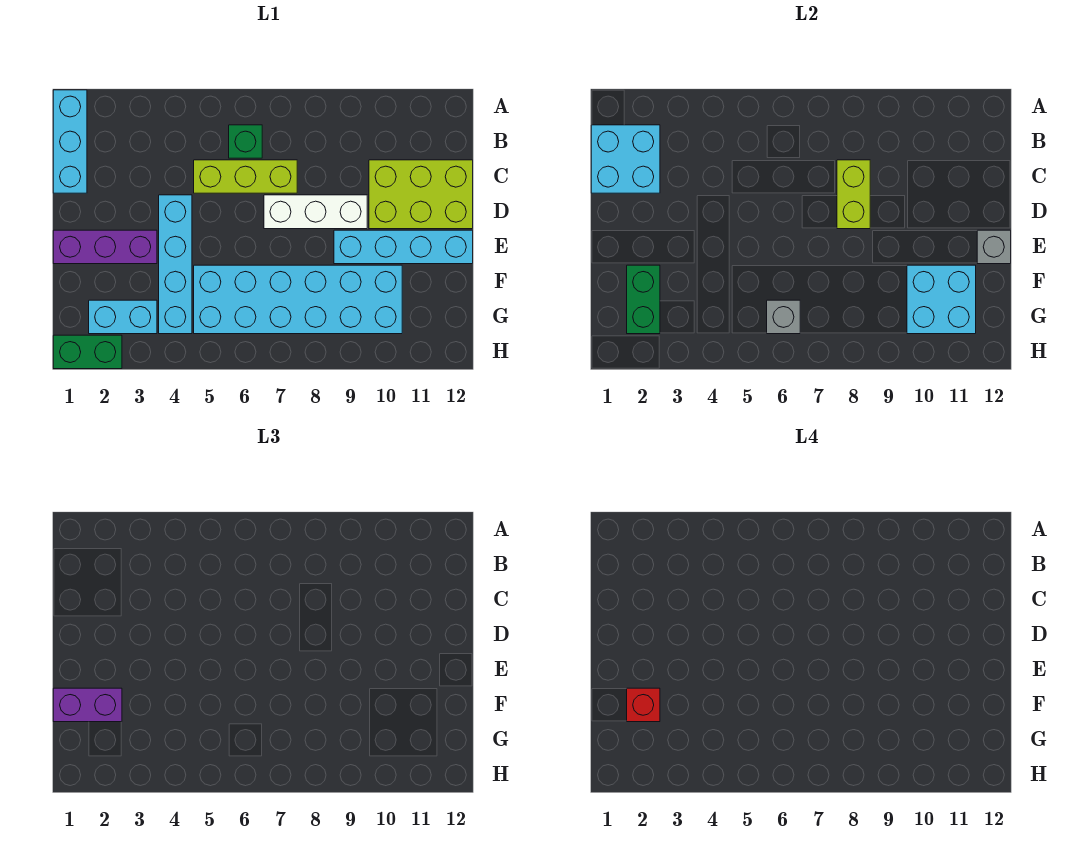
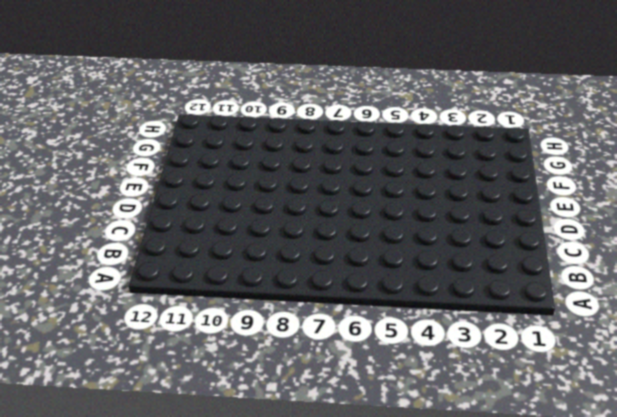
none -> cyan brick A1:C1 level 1
none -> green brick B6 level 1
none -> lime brick C5:C7 level 1

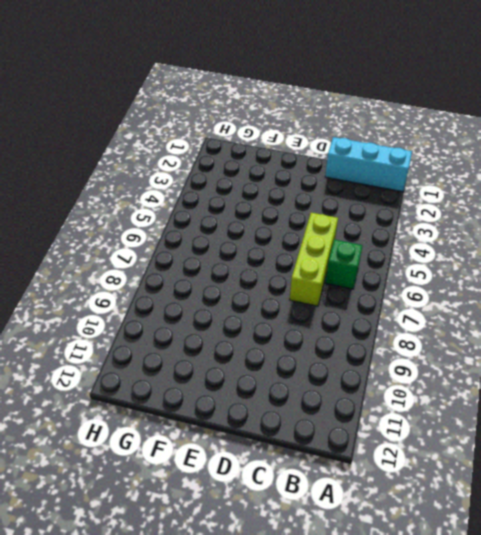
none -> lime brick C10:D12 level 1
none -> cyan brick D4:G4 level 1
none -> white brick D7:D9 level 1

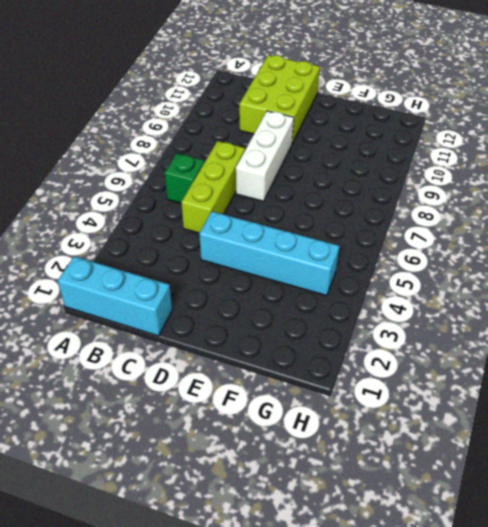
none -> purple brick E1:E3 level 1
none -> cyan brick E9:E12 level 1
none -> cyan brick F5:G10 level 1

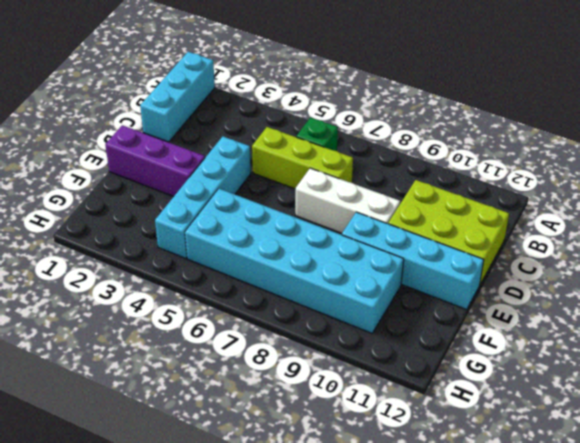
none -> cyan brick G2:G3 level 1
none -> green brick H1:H2 level 1
none -> cyan brick B1:C2 level 2

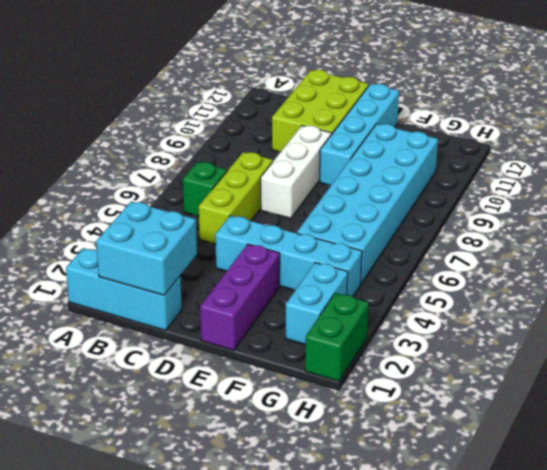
none -> lime brick C8:D8 level 2
none -> grey brick E12 level 2
none -> green brick F2:G2 level 2

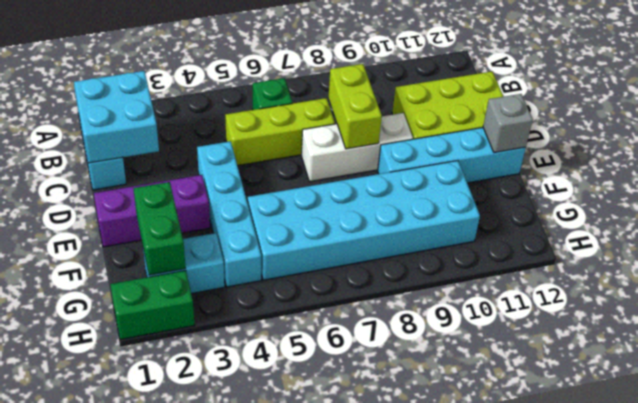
none -> cyan brick F10:G11 level 2
none -> grey brick G6 level 2
none -> purple brick F1:F2 level 3

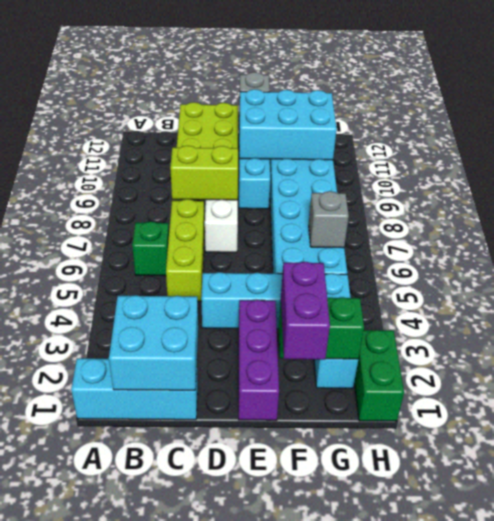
cyan brick E10:G11 level 2 -> cyan brick F10:G11 level 2
none -> red brick F2 level 4

